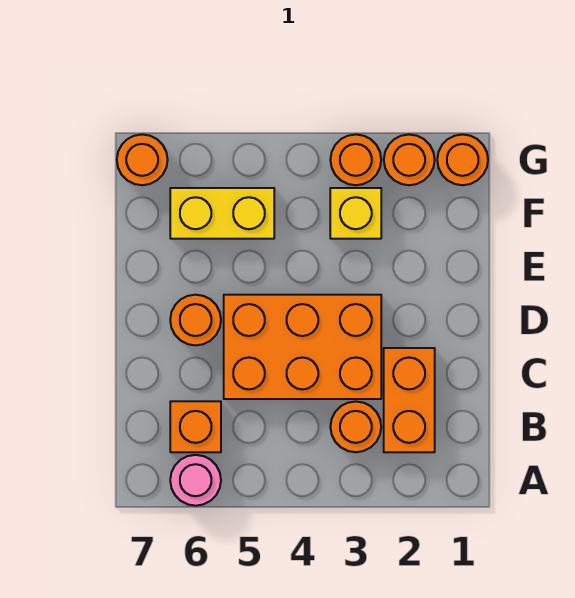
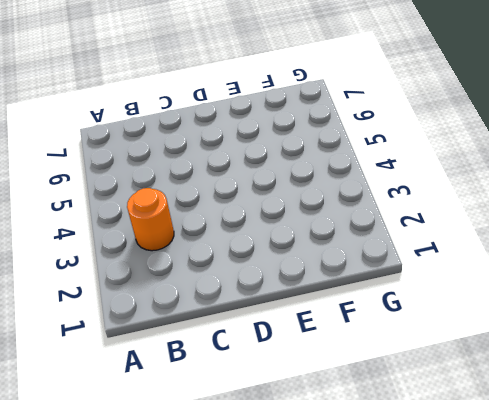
none -> pink round brick A6 level 1
none -> orange brick B2:C2 level 1
none -> orange brick B6 level 1

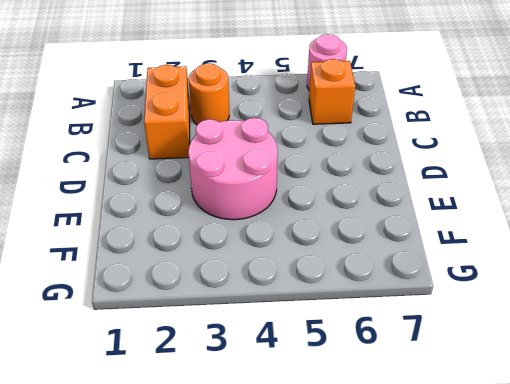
pink round brick D3:E4 level 1 -> orange brick C3:D5 level 1
none -> orange round brick D6 level 1
none -> yellow brick F3 level 1
none -> yellow brick F5:F6 level 1

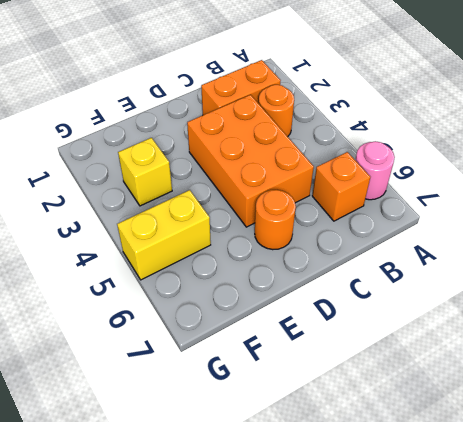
yellow brick F5:G5 level 1 -> yellow brick F5:F6 level 1
none -> orange round brick G1 level 1
none -> orange round brick G2 level 1
none -> orange round brick G3 level 1

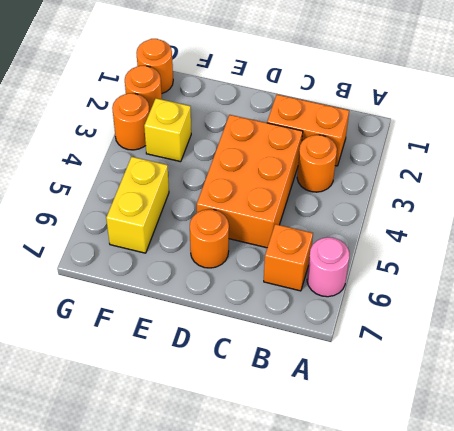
none -> orange round brick G7 level 1

